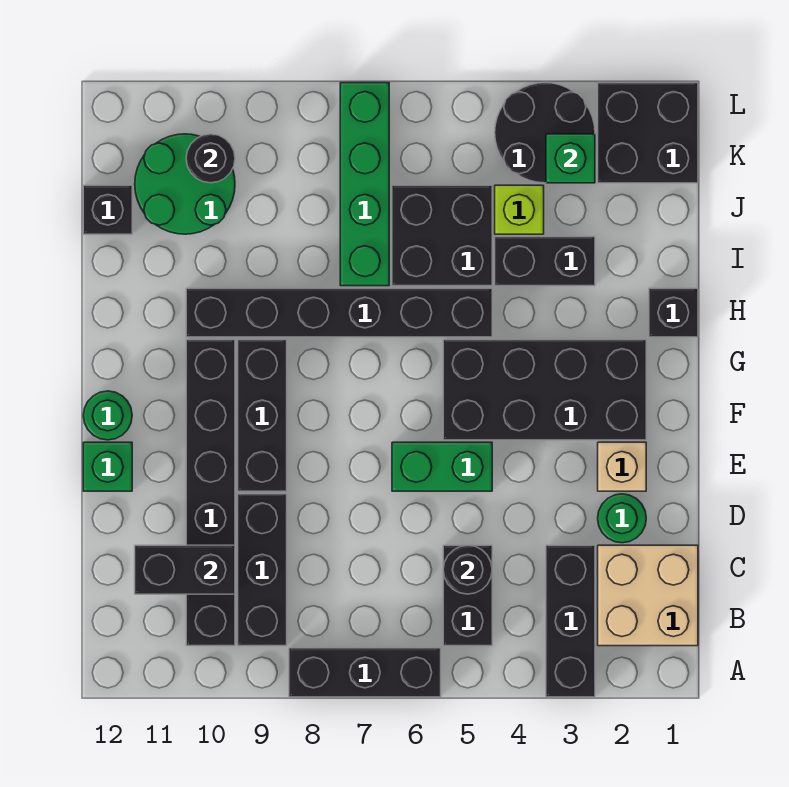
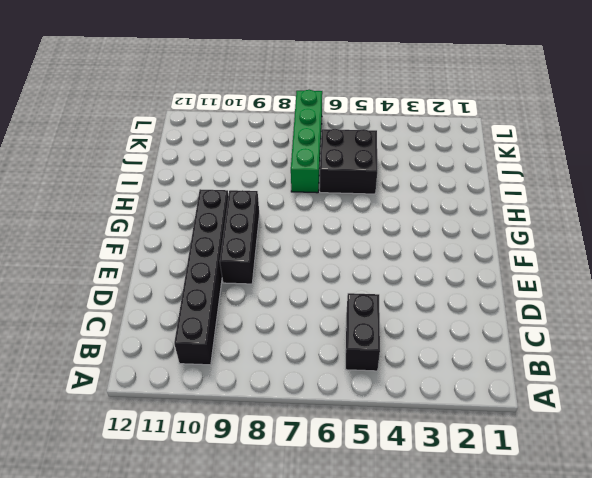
none -> black brick A3:C3 level 1
none -> black brick A6:A8 level 1
none -> tan brick B1:C2 level 1

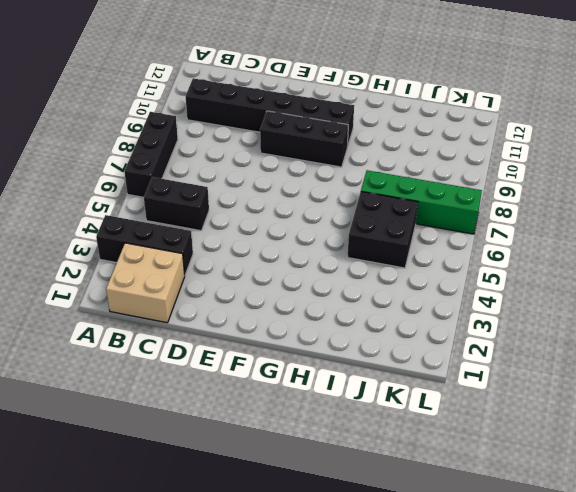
none -> black brick B9:D9 level 1
none -> green round brick D2 level 1
none -> tan brick E2 level 1

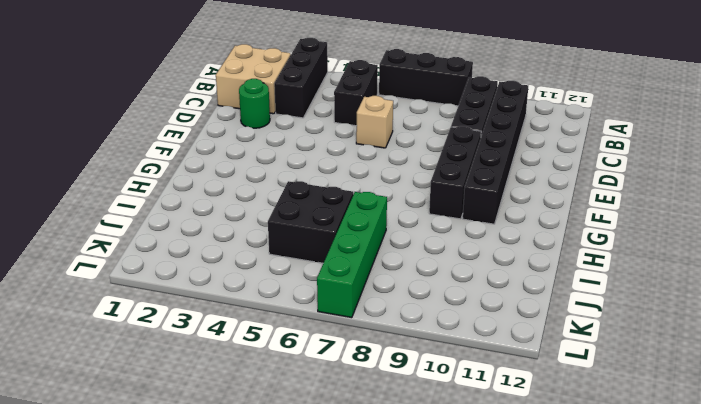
tan brick D6 level 1 -> tan brick E2 level 1
none -> green brick E5:E6 level 1
none -> green brick E12 level 1
none -> black brick F2:G5 level 1

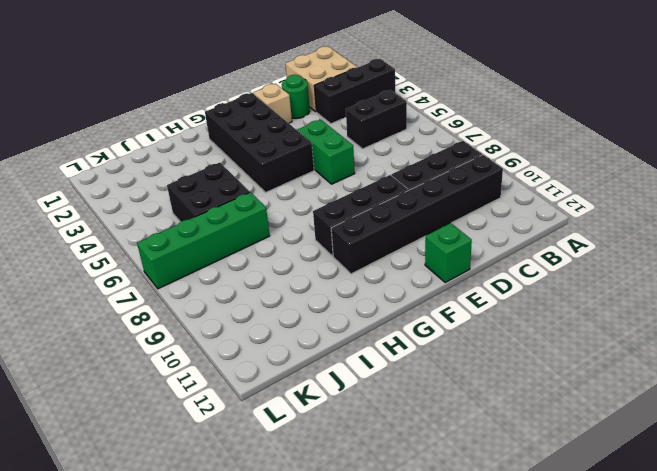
none -> black brick A6:A8 level 1
none -> green round brick F12 level 1
none -> black brick H1 level 1

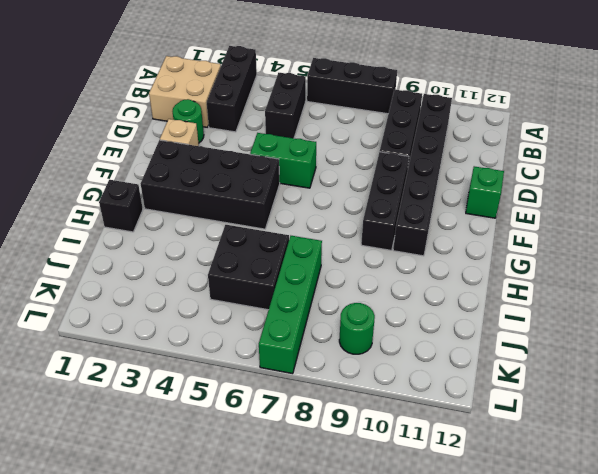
green round brick K9 level 1 -> green round brick F12 level 1
none -> black brick H5:H10 level 1
none -> black brick I3:I4 level 1
none -> lime brick J4 level 1

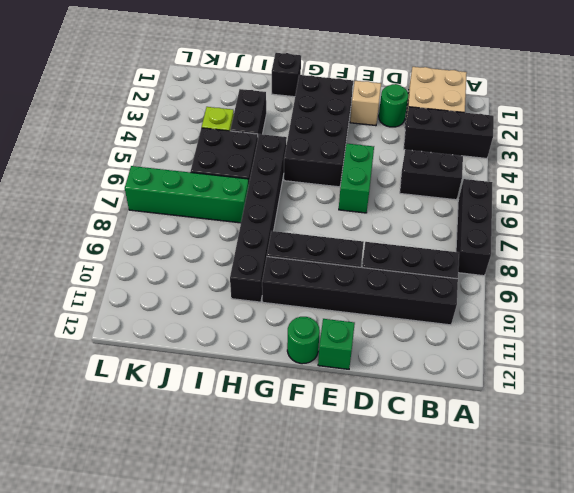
none -> green round brick J10:K11 level 1
none -> black brick J12 level 1
none -> black brick K1:L2 level 1

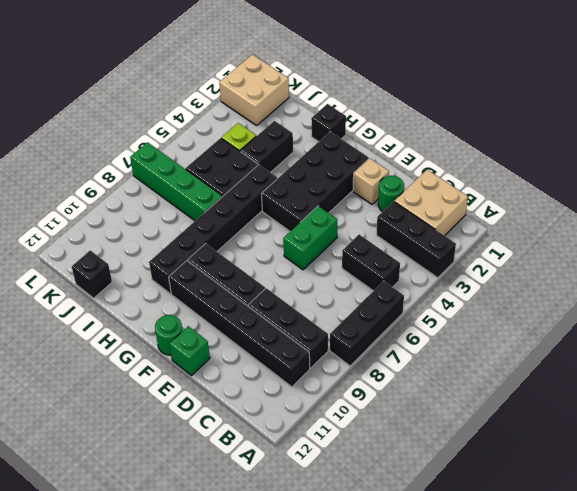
tan brick K1:L2 level 1 -> black brick K1:L2 level 1
none -> green round brick J10:K11 level 1
none -> black round brick K3:L4 level 1
none -> black round brick C5 level 2

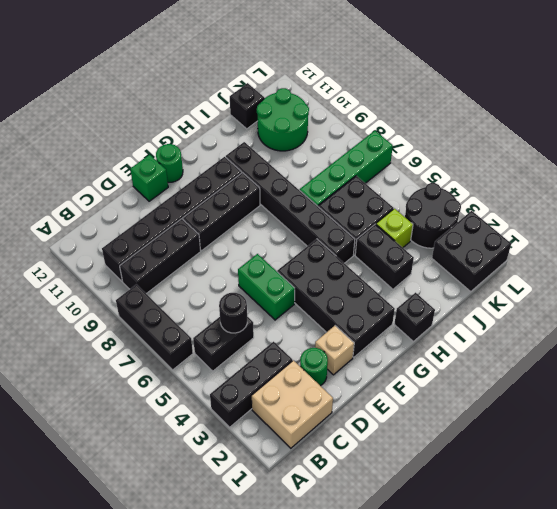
none -> black brick C10:C11 level 2
none -> green brick K3 level 2
none -> black round brick K10 level 2

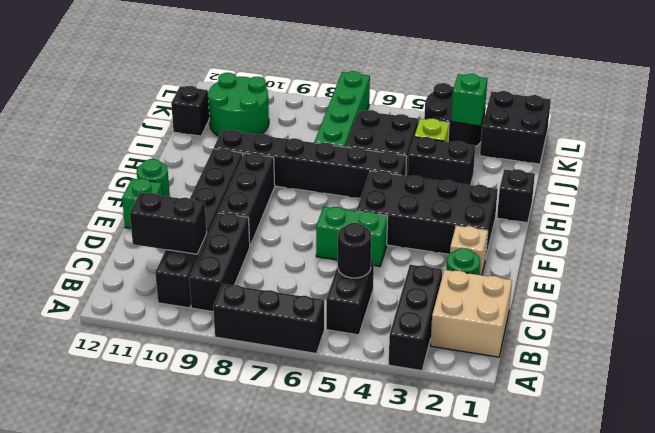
none -> black round brick K10 level 2

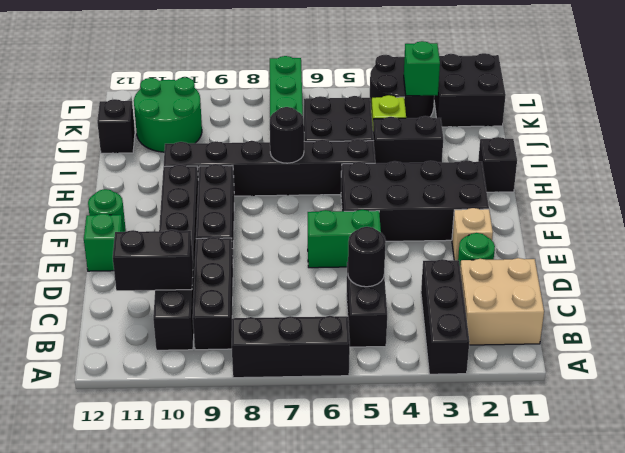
black round brick H7 level 2 -> black round brick K10 level 2

